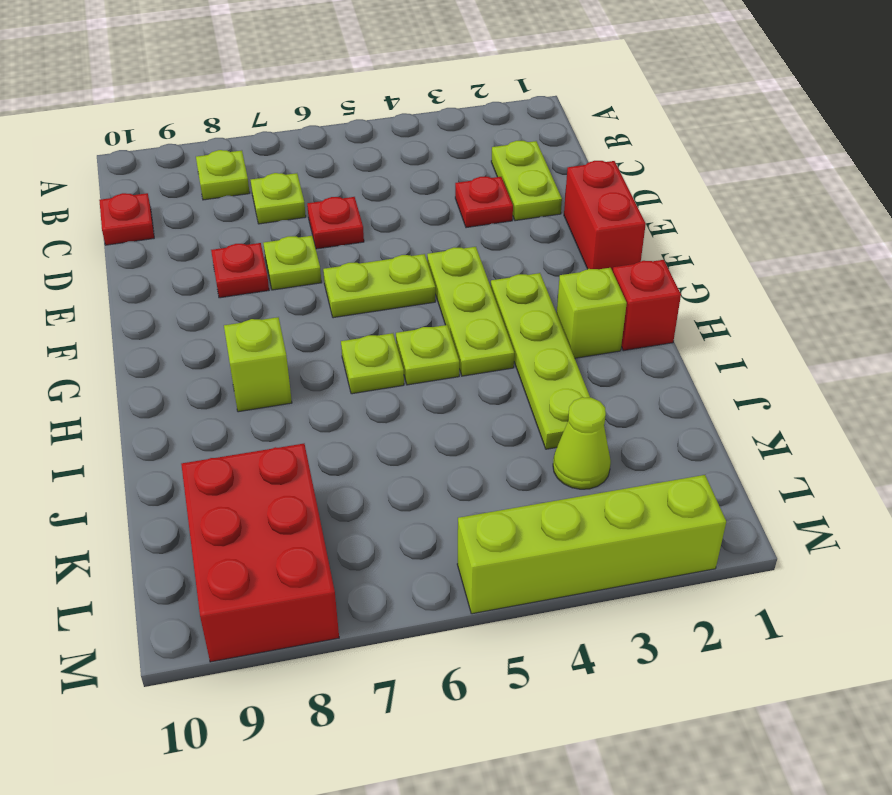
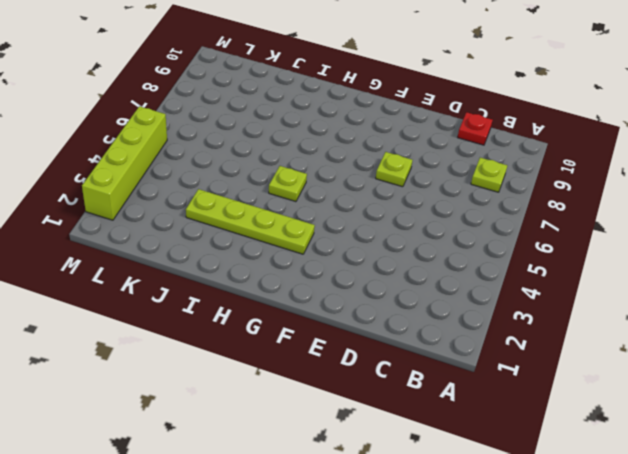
none -> lime plate C2:D2 level 1
none -> lime plate C7 level 1
none -> red plate D3 level 1

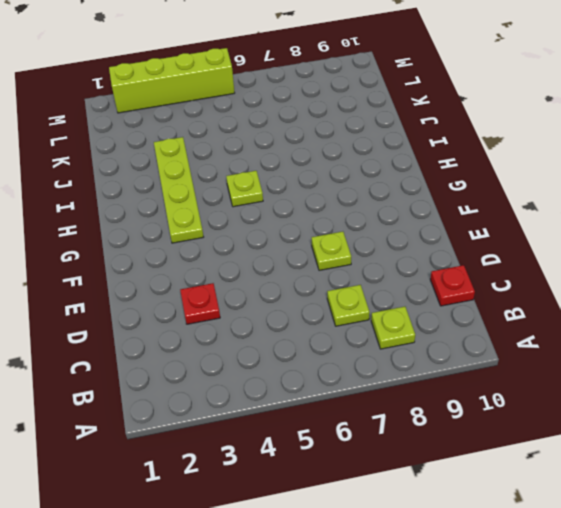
none -> lime plate C2:D2 level 1
none -> red plate D6 level 1
none -> red brick E1:F1 level 1

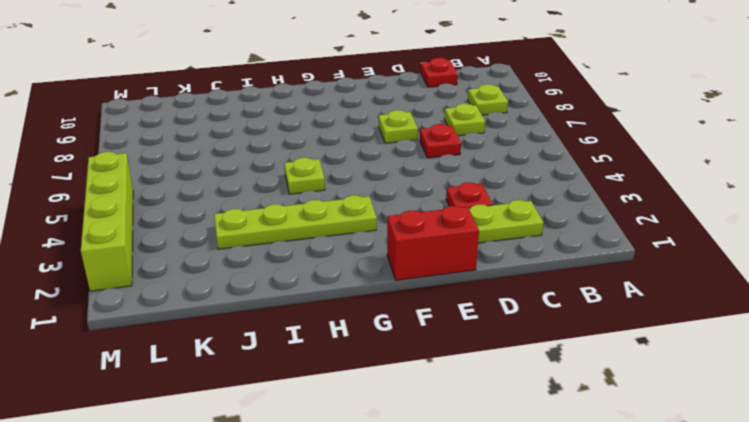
none -> red plate E8 level 1
none -> lime plate F4:H4 level 1
none -> lime plate F5:F6 level 1

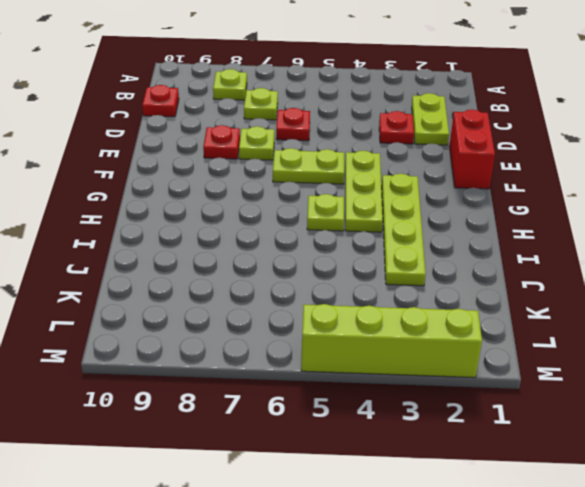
none -> red brick H1 level 1
none -> lime brick H2 level 1
none -> lime plate H6 level 1

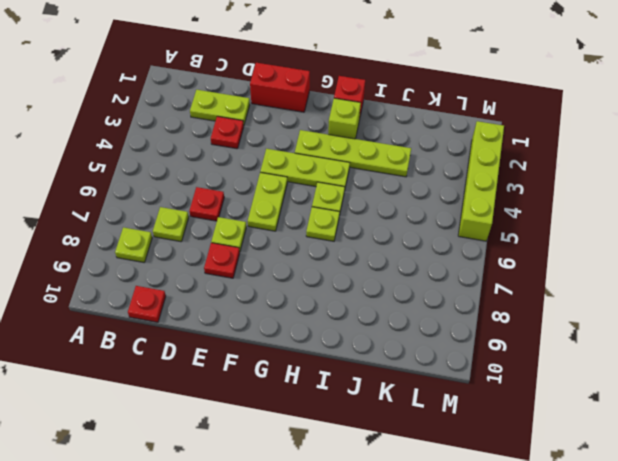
none -> lime brick H8 level 1
none -> lime cone K3 level 1
none -> red brick K8:M9 level 1

